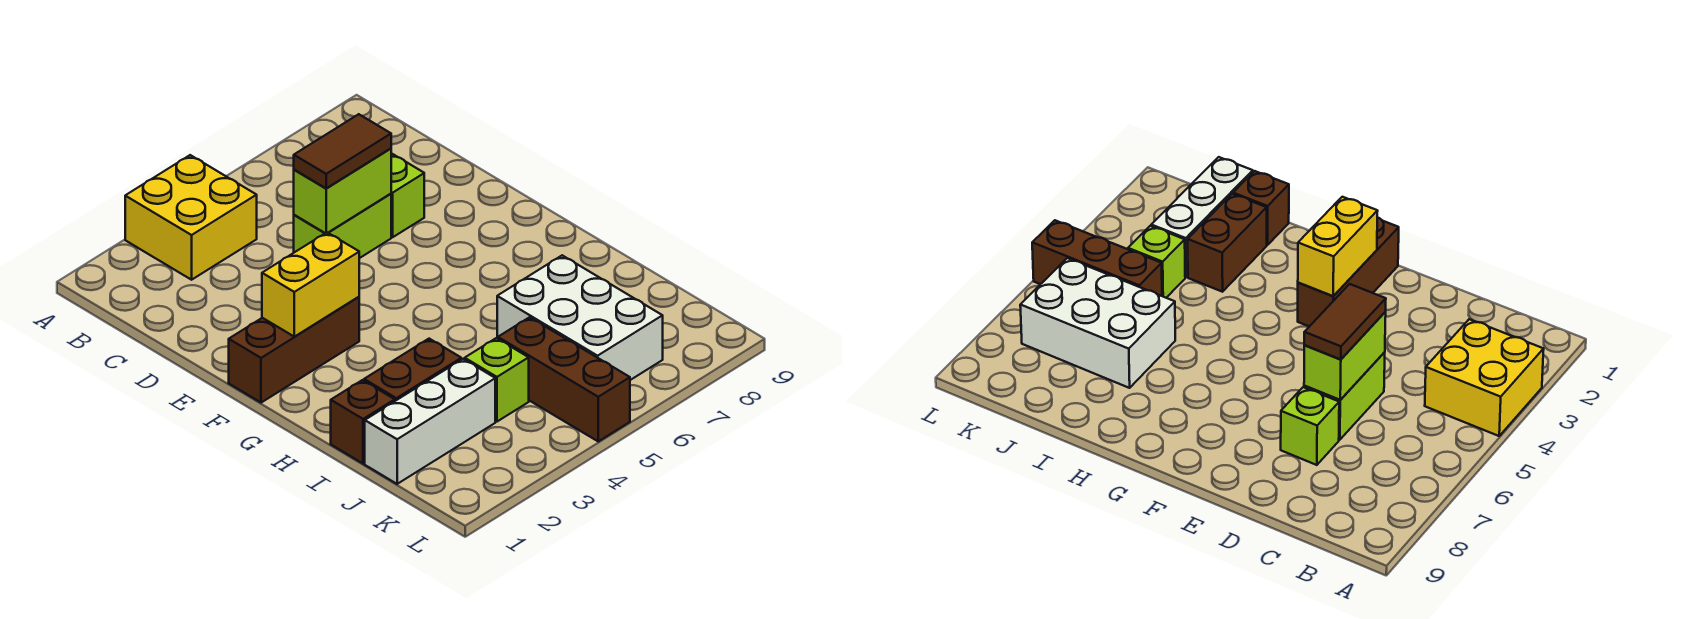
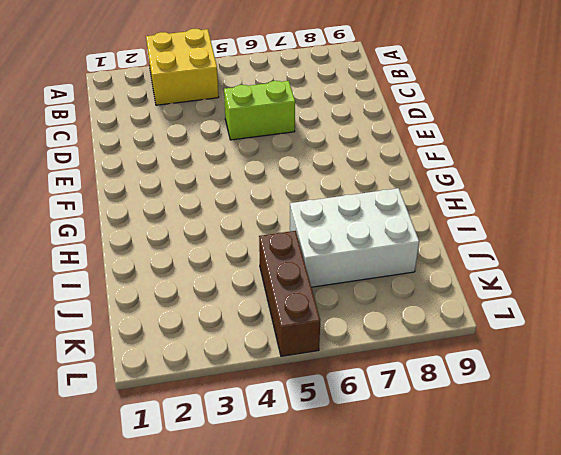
white brick I6:J8 level 1 -> white brick I6:K7 level 1
none -> lime brick D7 level 1
none -> brown brick F1:F3 level 1
none -> brown brick I1 level 1

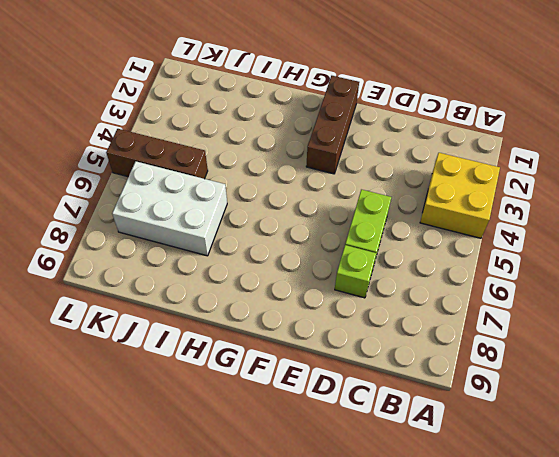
none -> brown brick I1 level 1
none -> brown brick I2:I3 level 1
none -> white brick J1:J3 level 1

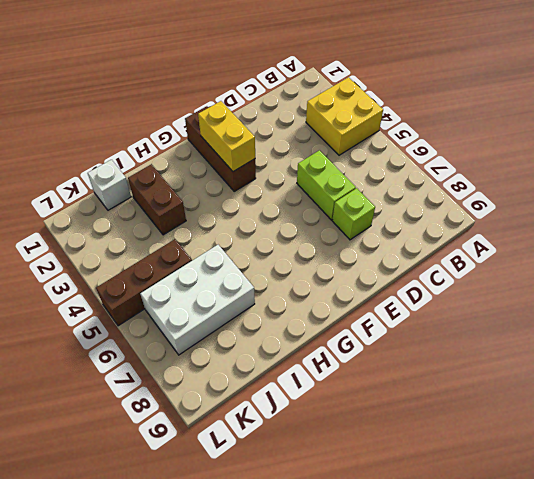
white brick J1 level 1 -> white brick J1:J3 level 1
none -> brown brick I1 level 1
none -> lime brick J4 level 1
none -> lime brick D5:D6 level 2

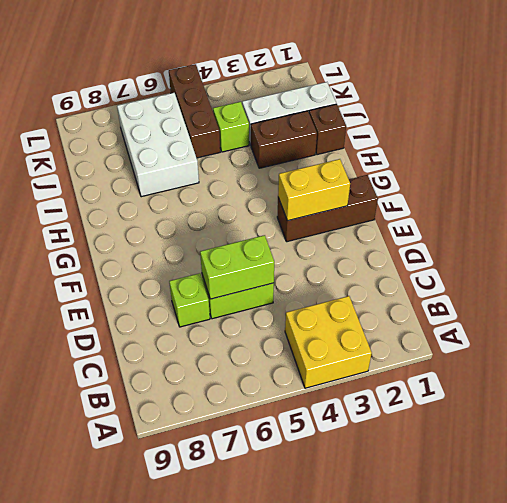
none -> brown tile D5:D6 level 3

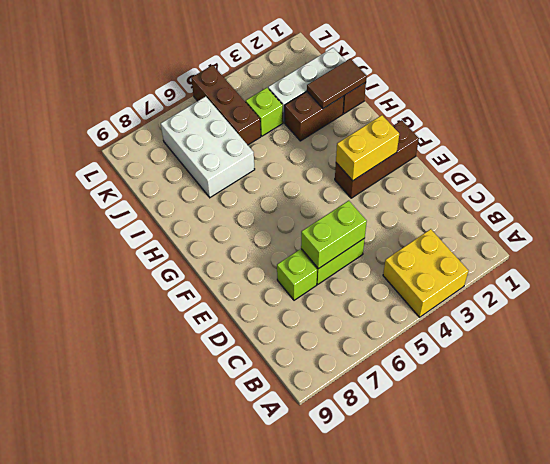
brown tile I1:I2 level 2 -> brown tile D5:D6 level 3

